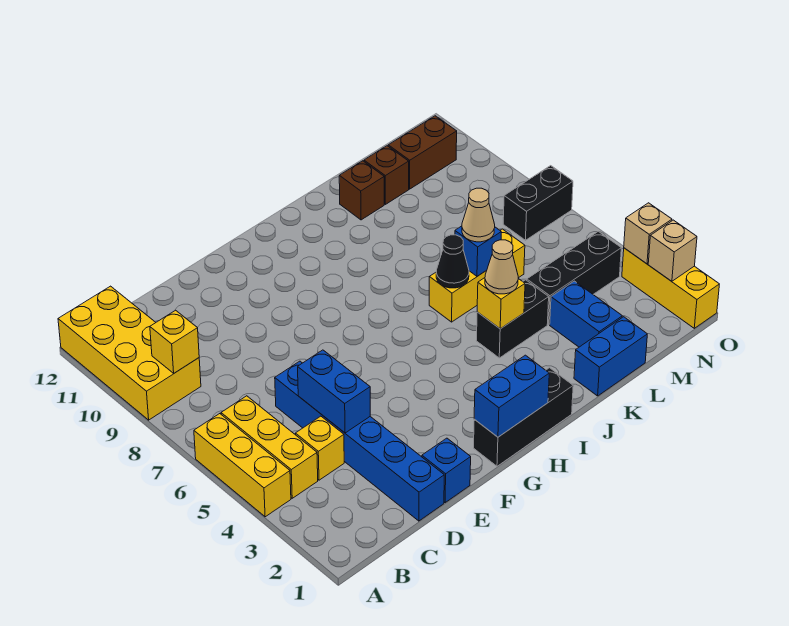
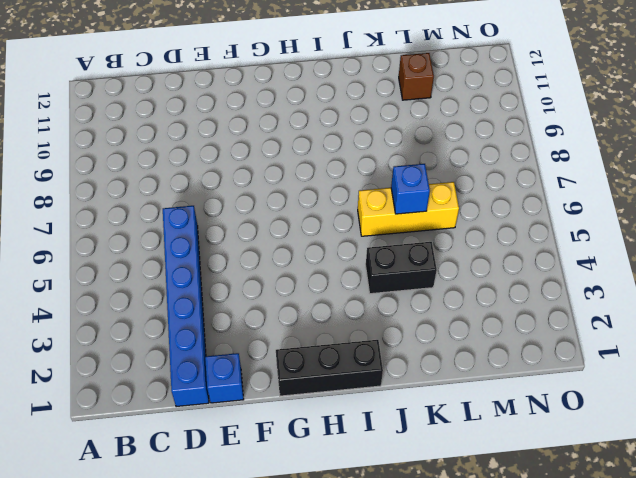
none -> yellow brick A4:A6 level 1
none -> yellow brick A9:B12 level 1
none -> yellow brick B4:B6 level 1

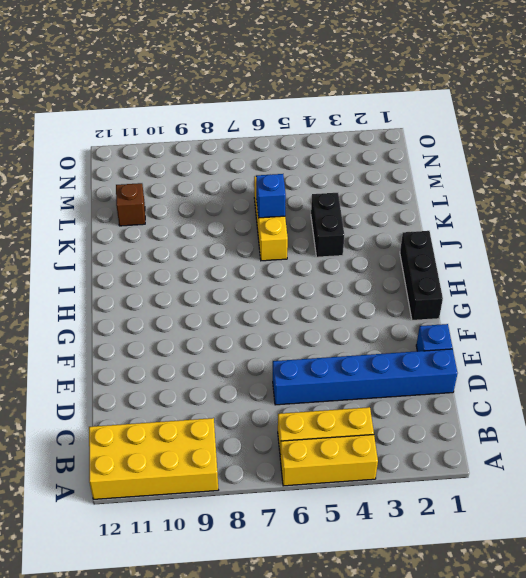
none -> yellow brick C4 level 1
none -> blue brick K1:L1 level 1
none -> brown brick K11 level 1

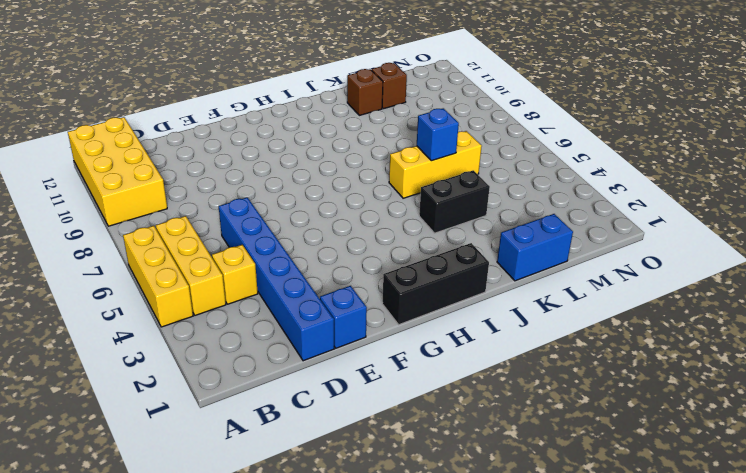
none -> blue brick L2:L3 level 1
none -> black brick L4:N4 level 1
none -> brown brick M11:N11 level 1

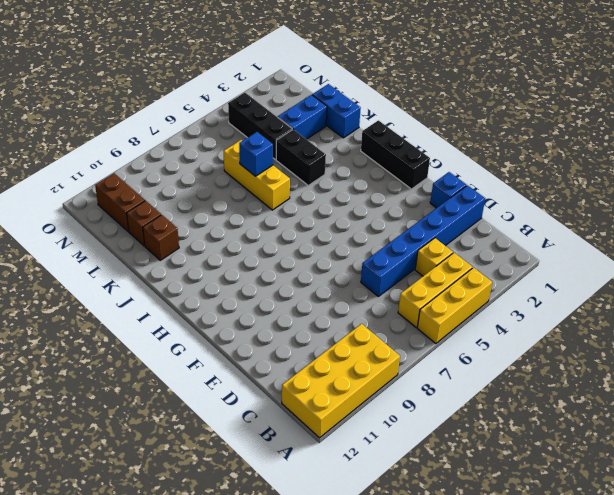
none -> black brick N7:O7 level 1
none -> yellow brick O1:O3 level 1
none -> yellow brick B9 level 2

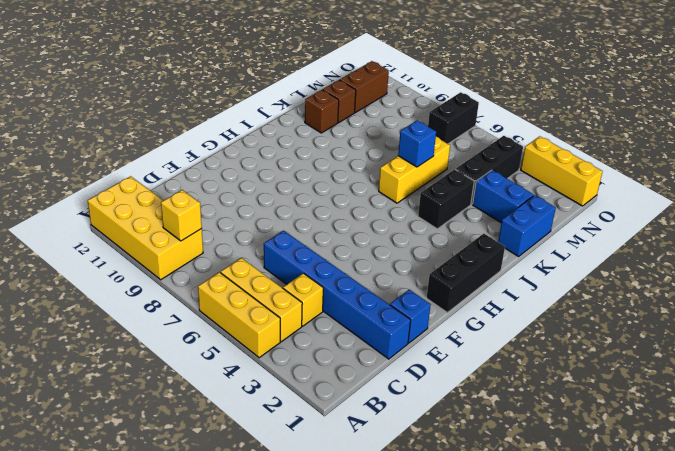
none -> blue brick D4:D5 level 2
none -> blue brick G1:H1 level 2
none -> yellow brick J4 level 2

